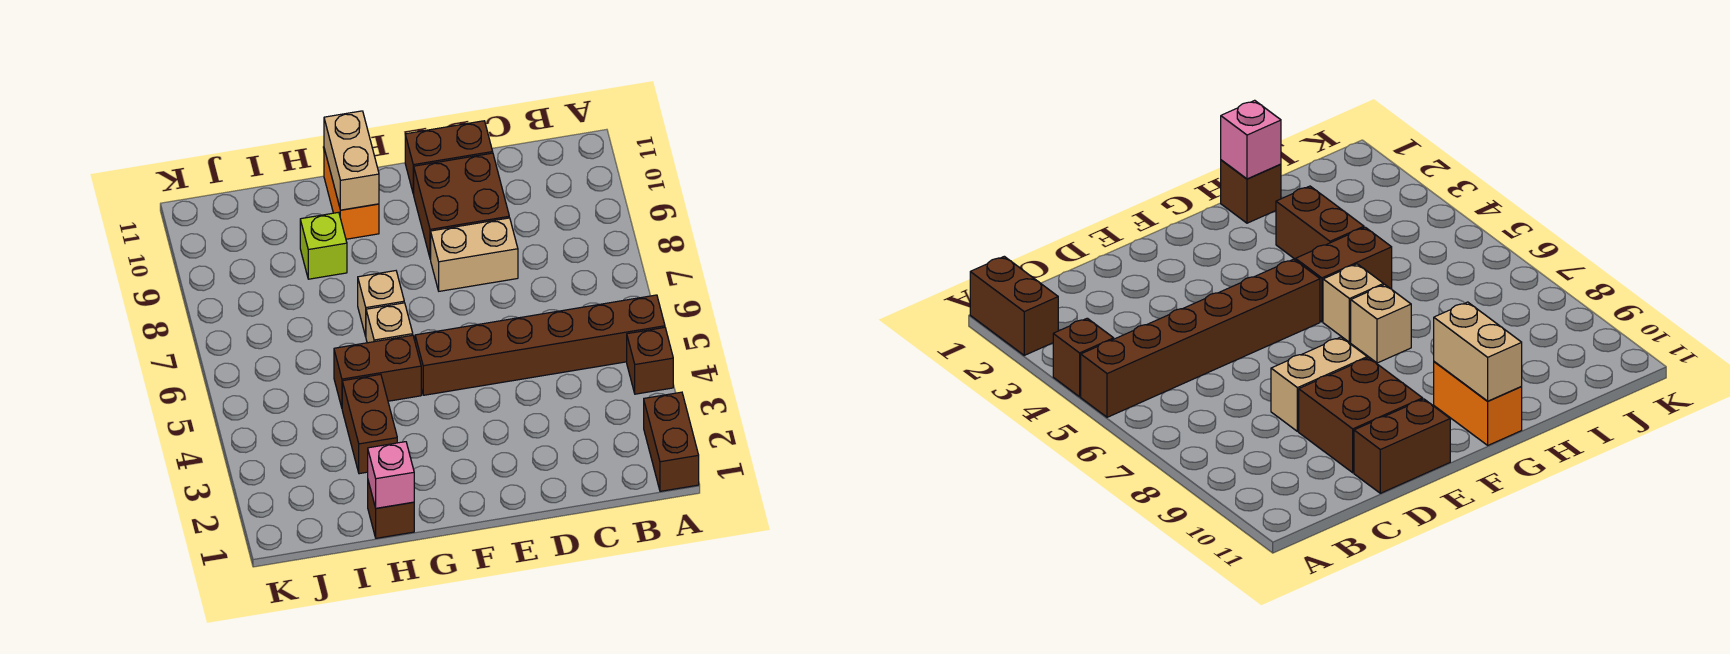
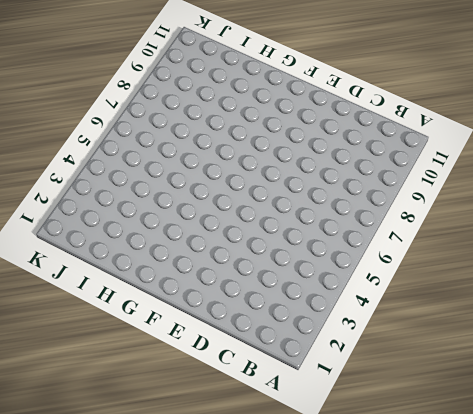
none -> brown brick A1:A2 level 1
none -> brown brick A4 level 1
none -> brown brick A5:F5 level 1

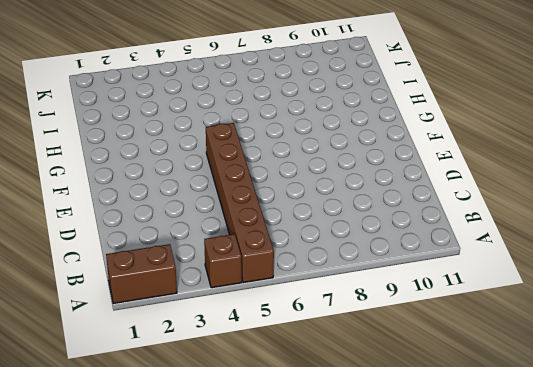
none -> tan brick D8:E8 level 1
none -> brown brick D9:E10 level 1
none -> brown brick D11:E11 level 1

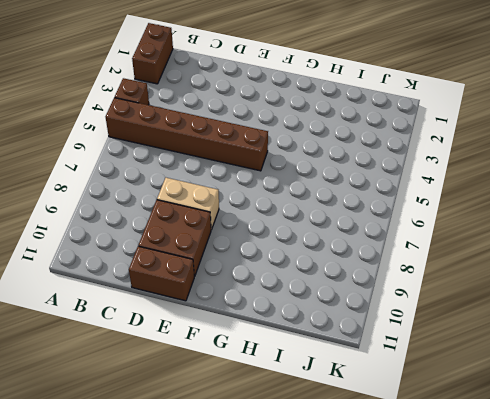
none -> brown brick G5:H5 level 1
none -> tan brick G6 level 1
none -> tan brick G7 level 1

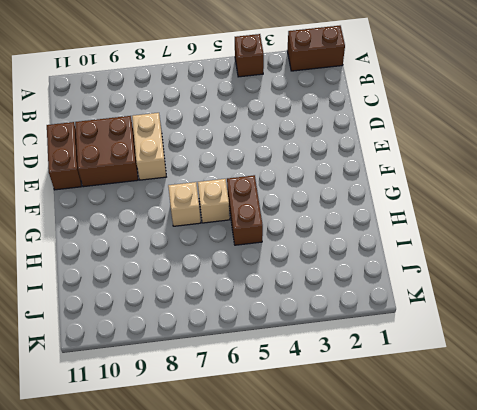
none -> brown brick A5:F5 level 1
none -> orange brick G10:G11 level 1
none -> brown brick H1 level 1

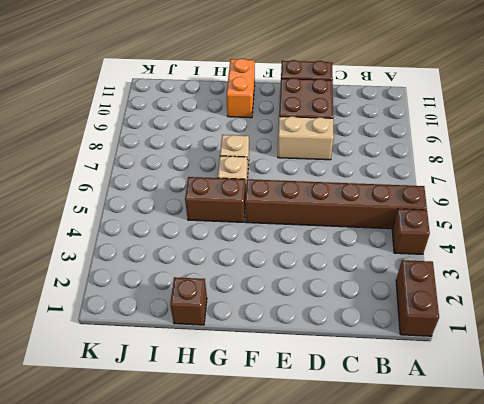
none -> brown brick H3:H4 level 1
none -> lime brick H9 level 1
none -> tan brick G10:G11 level 2

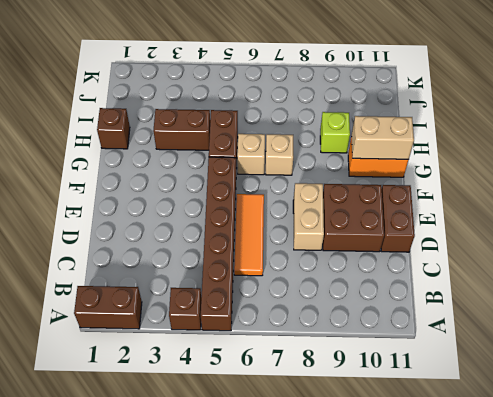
orange tile C6:E6 level 1 -> none
none -> pink brick H1 level 2

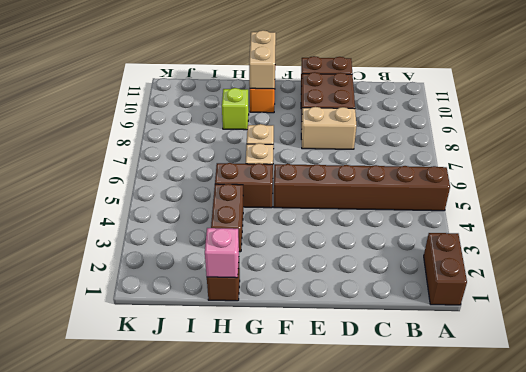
none -> brown brick A4 level 1

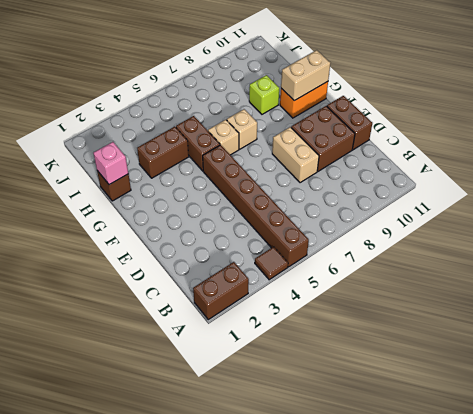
brown tile A4 level 1 -> brown brick A4 level 1

